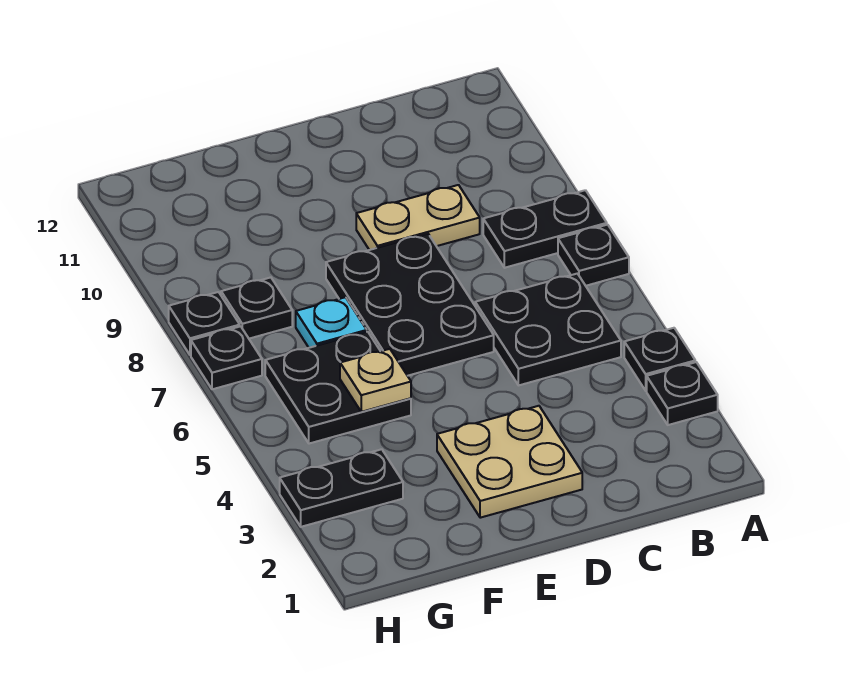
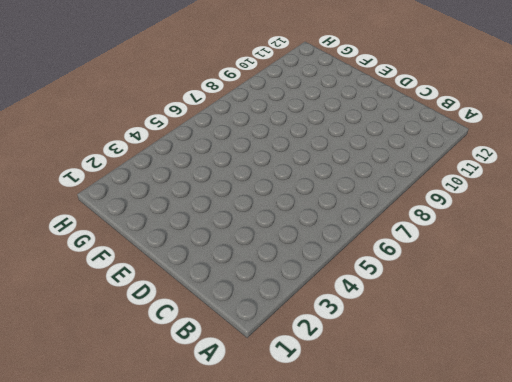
none -> black plate A3 level 1
none -> black plate A4 level 1
none -> black plate A7 level 1

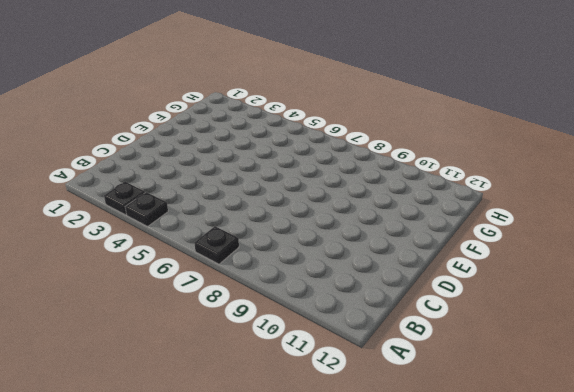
none -> black plate A8:B8 level 1
none -> black plate B5:C6 level 1
none -> tan plate C9:D9 level 1

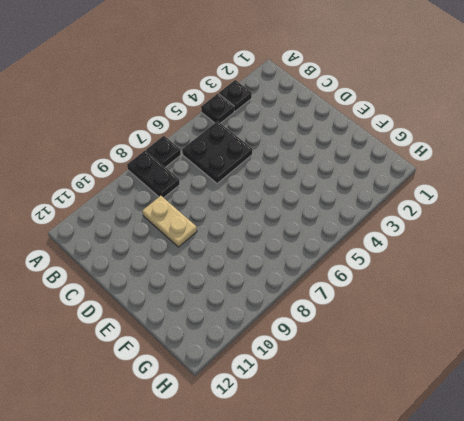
none -> tan plate D2:E3 level 1
none -> black plate D6:E8 level 1
none -> black plate F5:G6 level 1

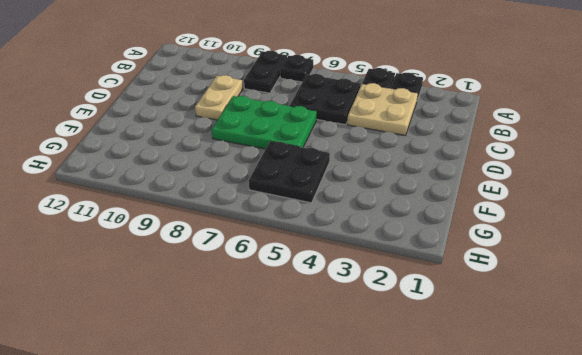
tan plate B3:C4 level 1 -> tan plate D2:E3 level 1
green plate D6:E8 level 1 -> black plate D6:E8 level 1
none -> cyan plate F7 level 1
none -> black plate G3:H3 level 1
none -> black plate G8 level 1

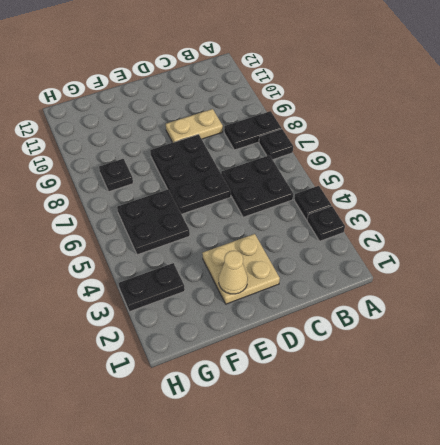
tan cone E2 level 2 -> none
none -> cyan plate F7 level 1
none -> black plate H7 level 1
none -> black plate H8 level 1

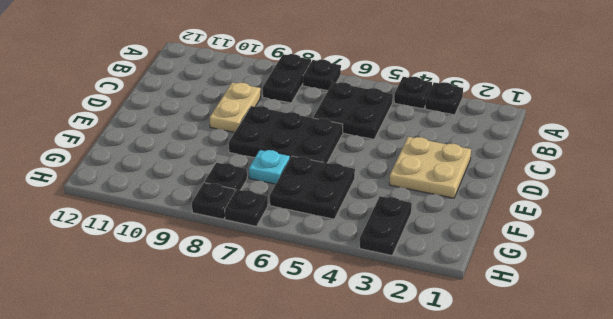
none -> tan plate F5 level 2

